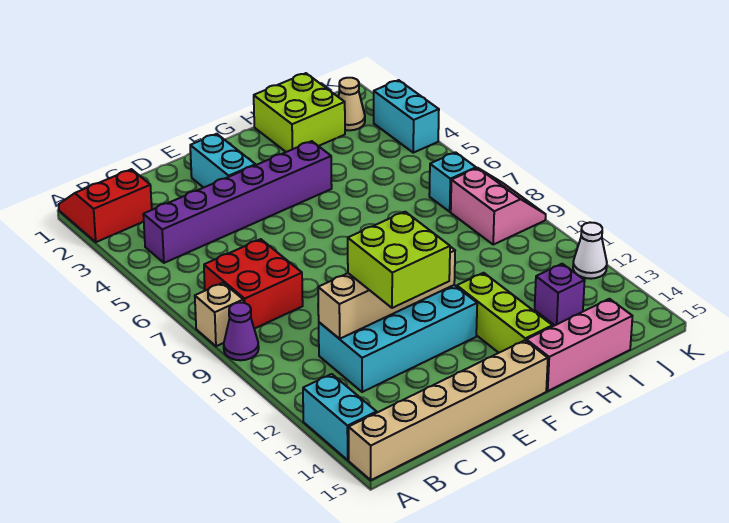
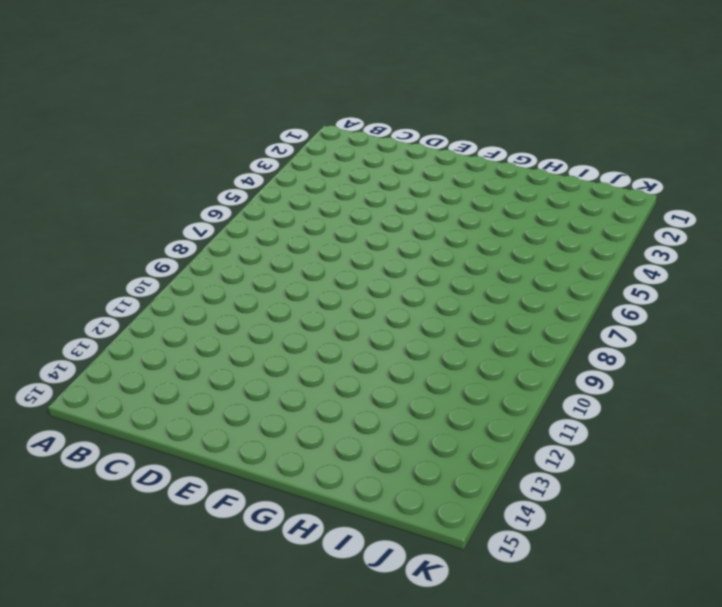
none -> red slope A1:B2 level 1 top 2
none -> tan brick A8 level 1
none -> purple cone A9 level 1

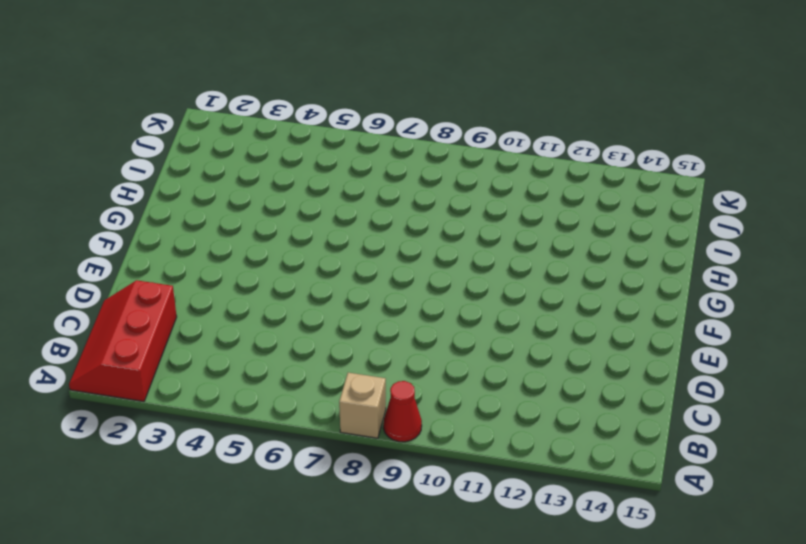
red slope A1:C2 level 1 top 2 -> red slope A1:B2 level 1 top 2
red cone A9 level 1 -> purple cone A9 level 1
none -> cyan brick A13:A14 level 1
none -> tan brick A15:F15 level 1
none -> purple brick B4:G4 level 1

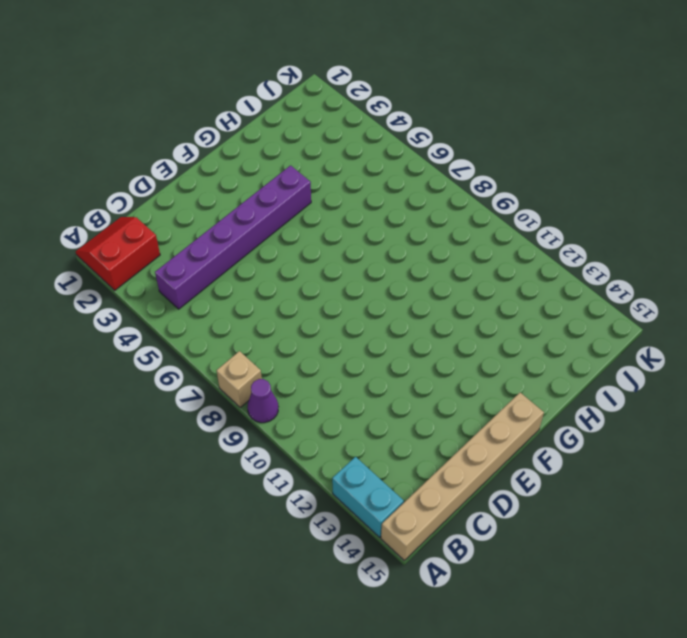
none -> red brick B7:C8 level 1
none -> cyan brick C11:F12 level 1
none -> cyan brick E2:E3 level 1

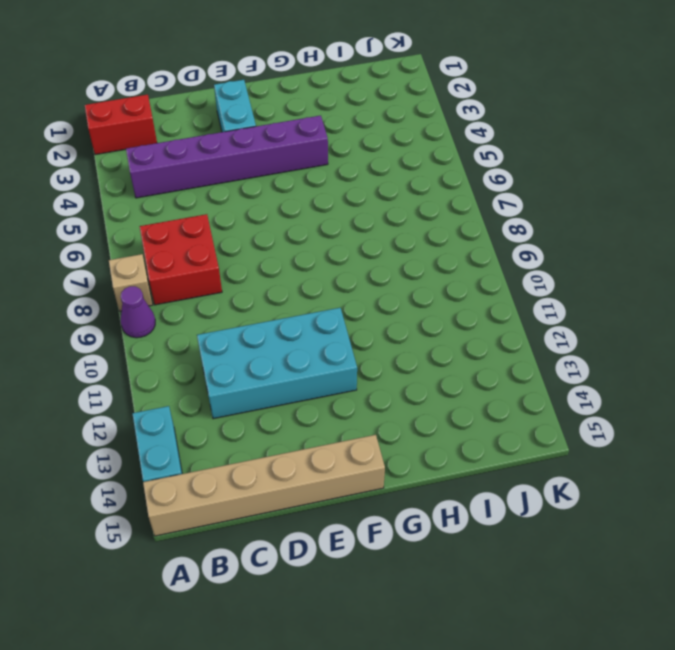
none -> lime brick G12:G14 level 1
none -> pink brick G15:I15 level 1
none -> lime brick H1:I2 level 1

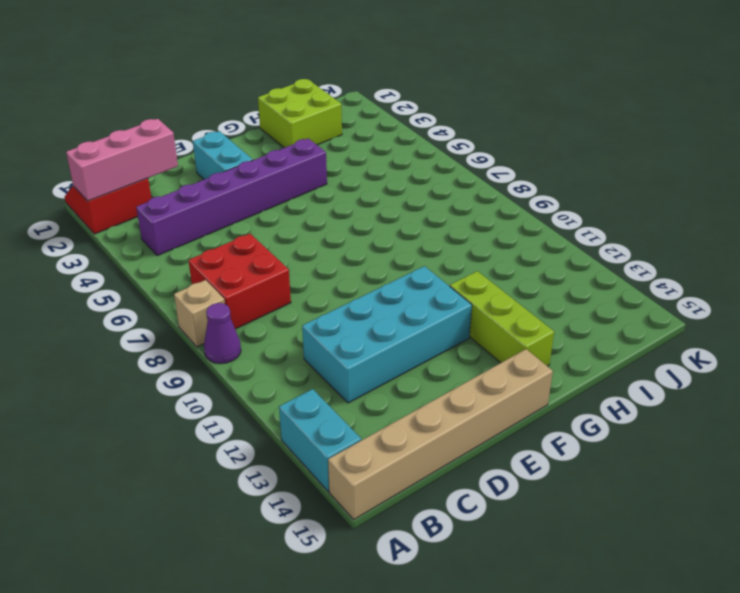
pink brick A2:C2 level 2 -> pink brick G15:I15 level 1
none -> purple brick I13 level 1
none -> tan cone J2 level 1
none -> cyan brick J7 level 1

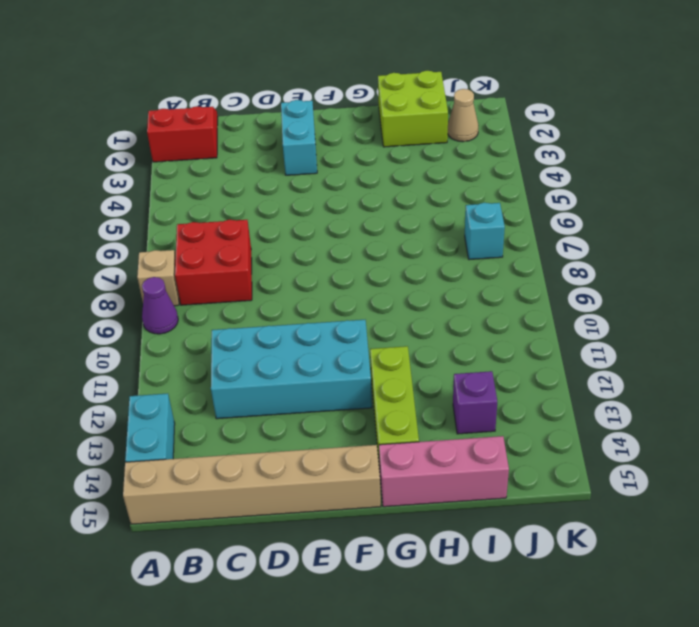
none -> purple brick B4:G4 level 1
none -> pink slope J8:K9 level 1 top J
none -> cyan brick K3:K4 level 1

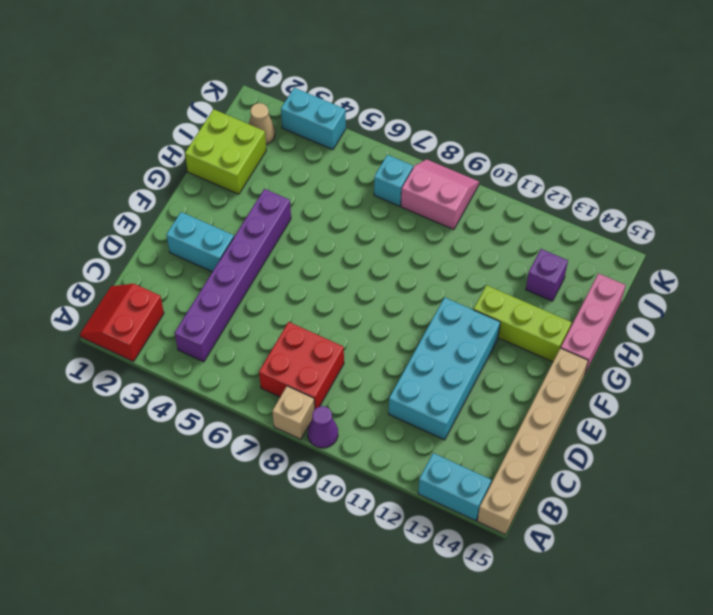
none -> white cone K12 level 1
none -> tan brick C11:F11 level 2
none -> lime brick D11:E12 level 3

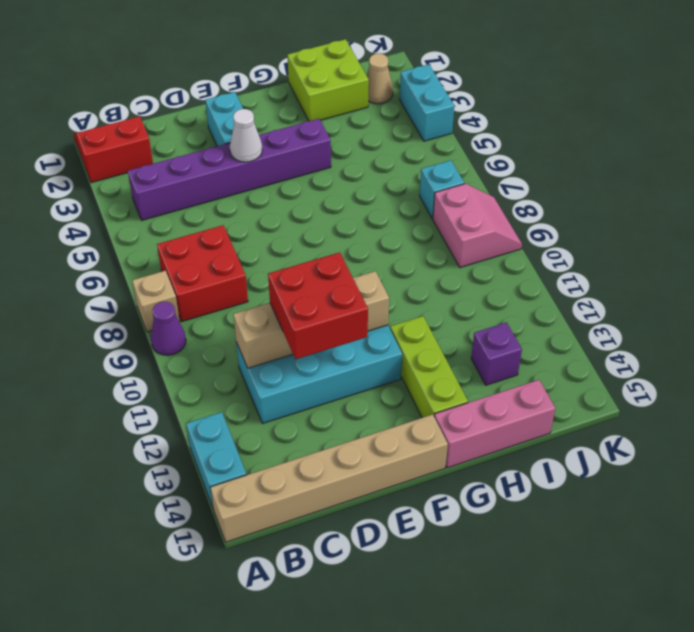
red brick D11:E12 level 3 -> lime brick D11:E12 level 3
white cone E4 level 2 -> white cone K12 level 1

